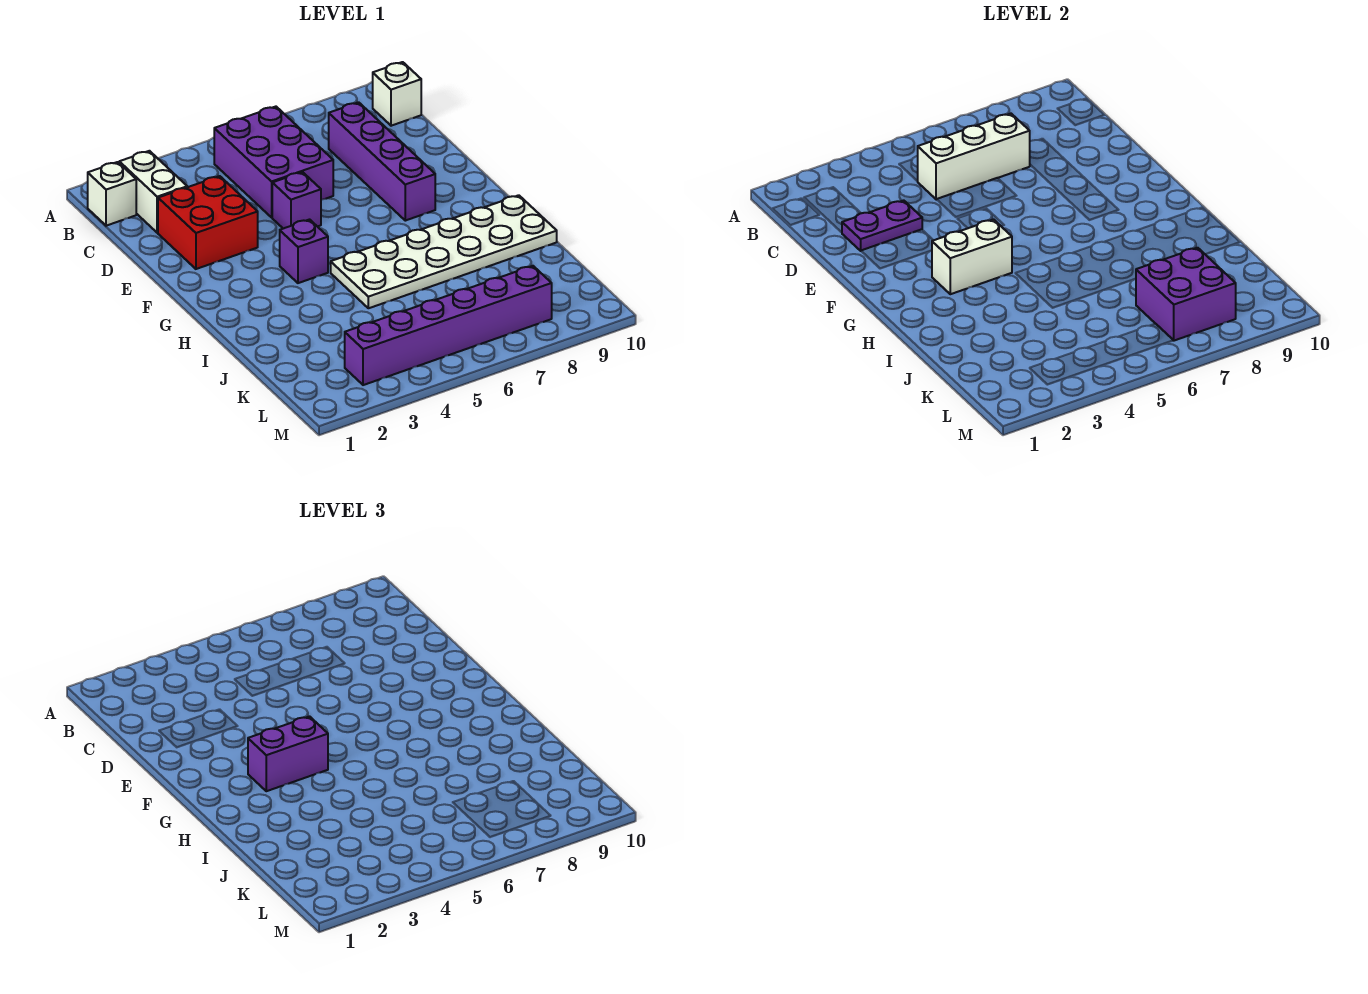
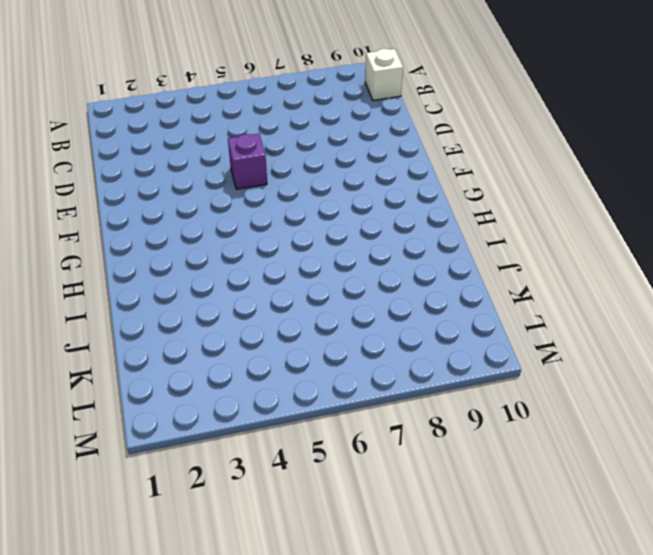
none -> white brick B1 level 1
none -> white brick B2:C2 level 1
none -> purple brick B5:D6 level 1

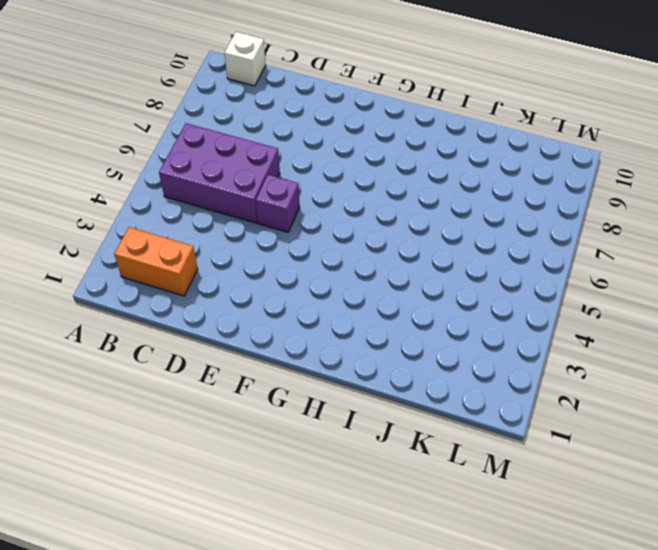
orange brick B2:C2 level 1 -> white brick B2:C2 level 1
none -> white brick B1 level 1
none -> purple brick C8:F8 level 1
none -> red brick D2:E3 level 1

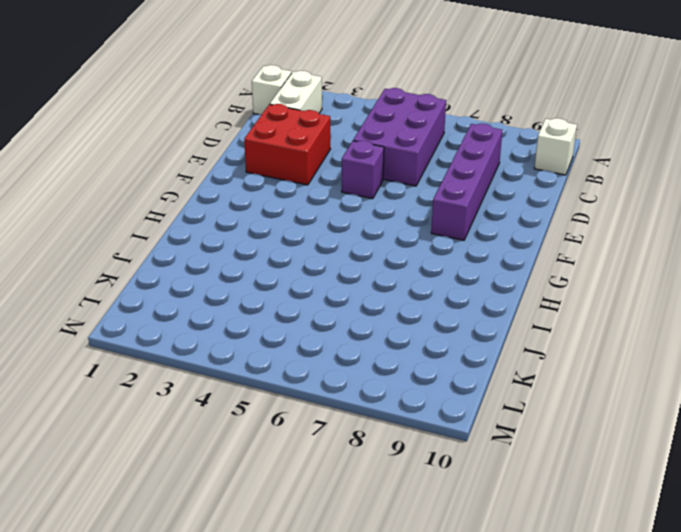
none -> purple brick G4 level 1
none -> white plate H5:I10 level 1
none -> purple brick L3:L8 level 1

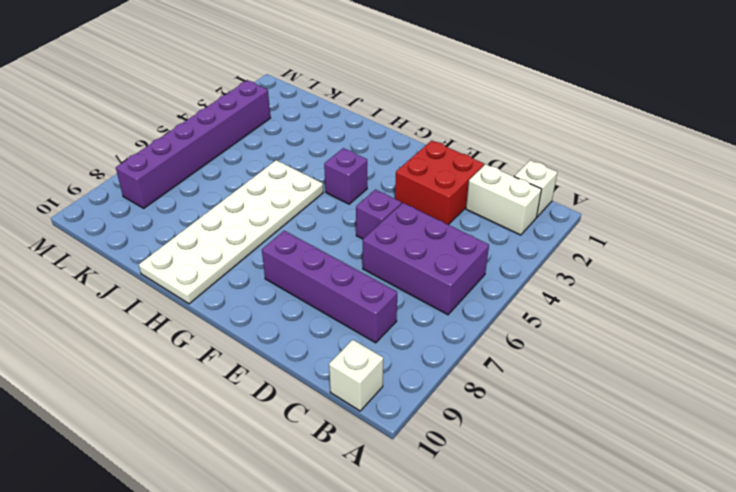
none -> white brick C5:C7 level 2
none -> purple plate D2:D3 level 2
none -> white brick G3:G4 level 2

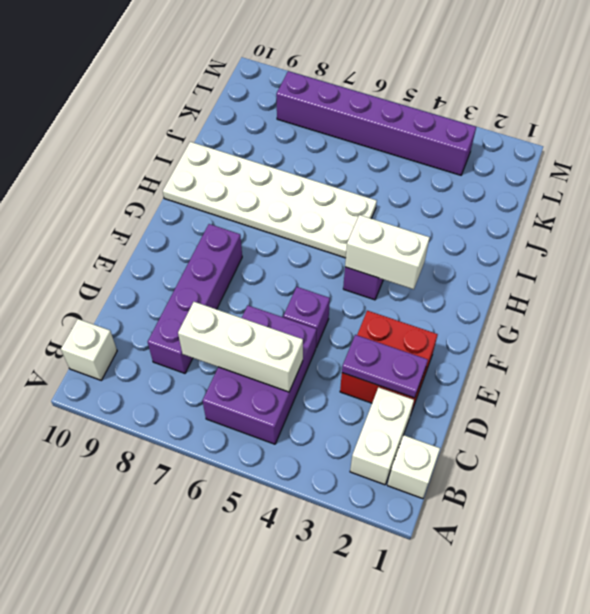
none -> purple brick K7:L8 level 2
none -> purple brick G3:G4 level 3

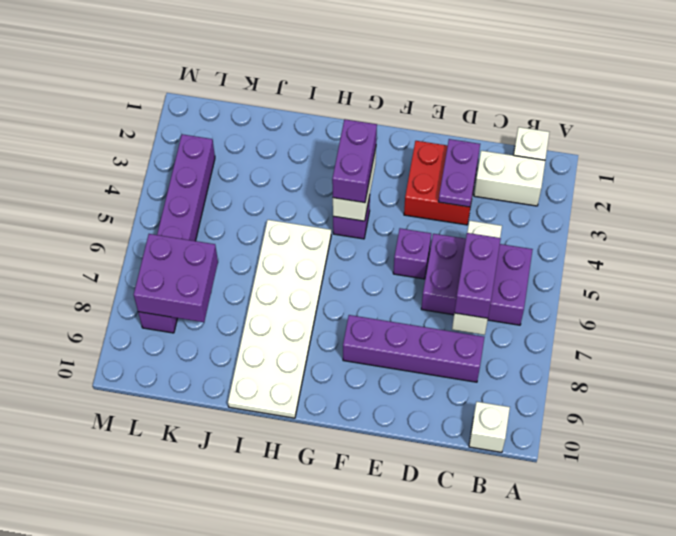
purple brick C6:C7 level 3 -> none

